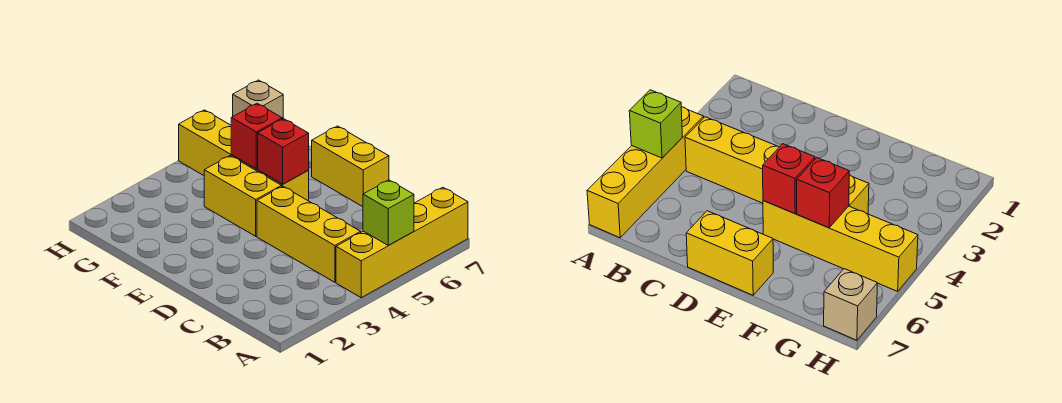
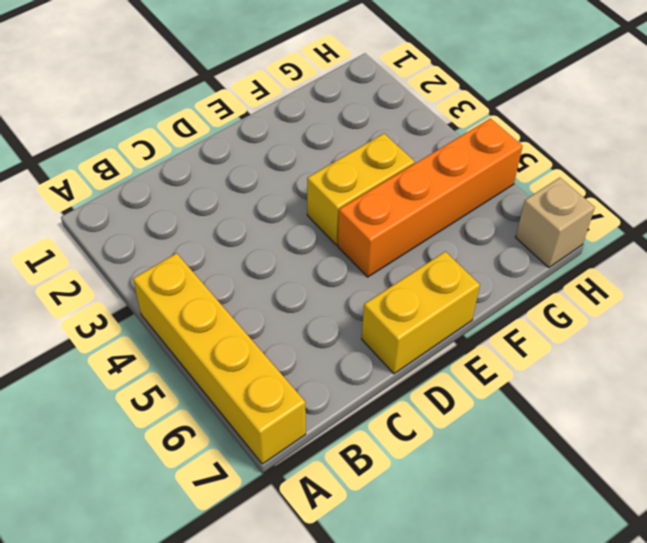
orange brick E5:H5 level 1 -> yellow brick E5:H5 level 1
none -> yellow brick B4:D4 level 1
none -> lime brick A5 level 2

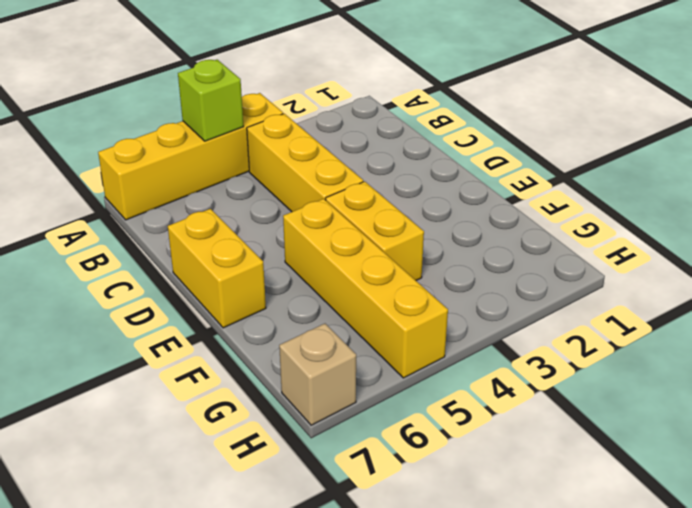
none -> red brick E5 level 2
none -> red brick F5 level 2

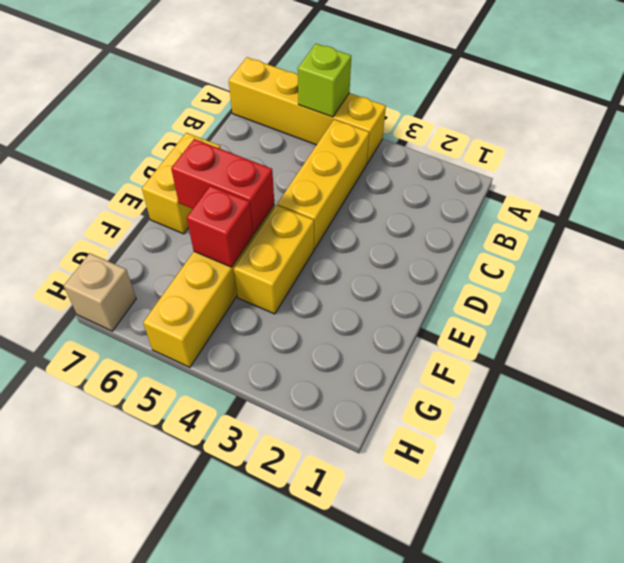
red brick E5:E6 level 2 -> red brick E5 level 2

